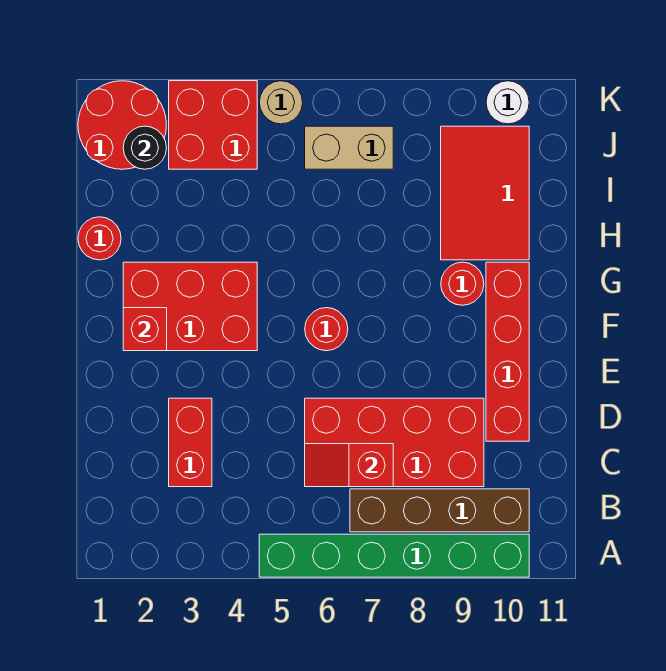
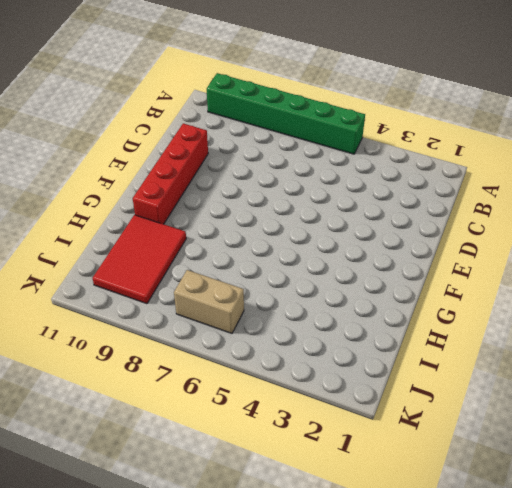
none -> brown brick B7:B10 level 1
none -> red brick C3:D3 level 1
none -> red brick C6:D9 level 1

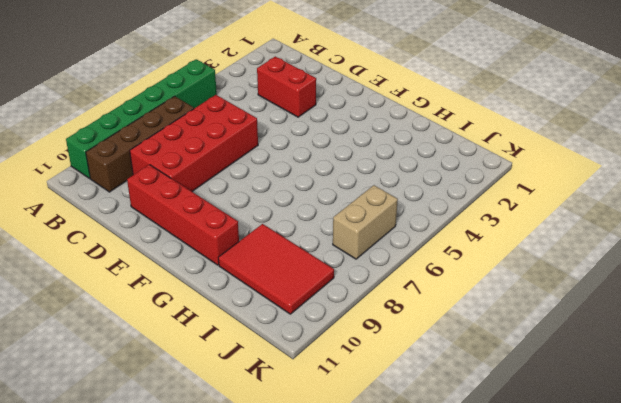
none -> red brick F2:G4 level 1
none -> red round brick F6 level 1
none -> red round brick G9 level 1

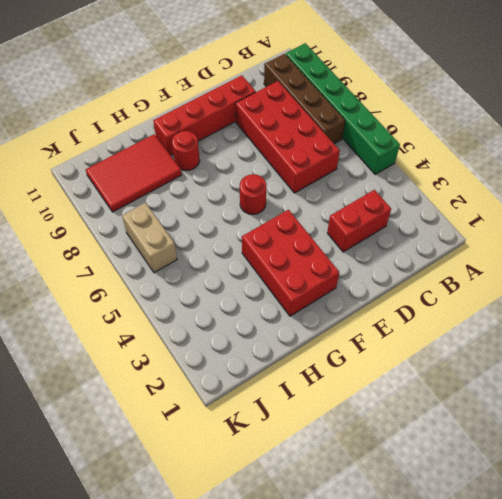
none -> red round brick H1 level 1
none -> red round brick J1:K2 level 1
none -> red brick J3:K4 level 1

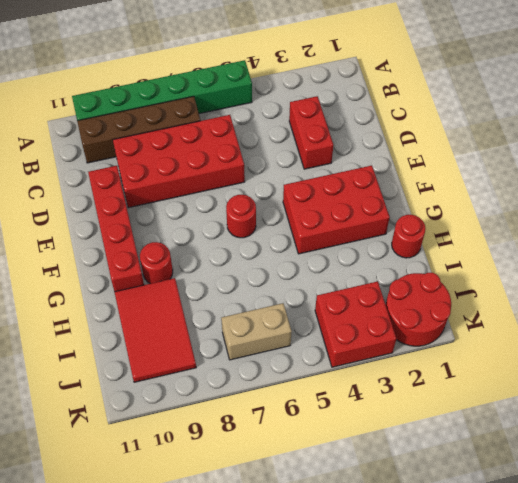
none -> tan round brick K5 level 1
none -> white round brick K10 level 1
none -> red slope C6:C7 level 2 top 7

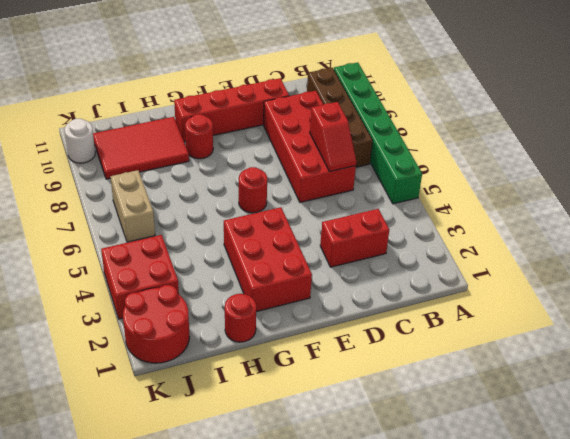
none -> tan round brick K5 level 1
none -> red brick F2 level 2
none -> black round brick J2 level 2

